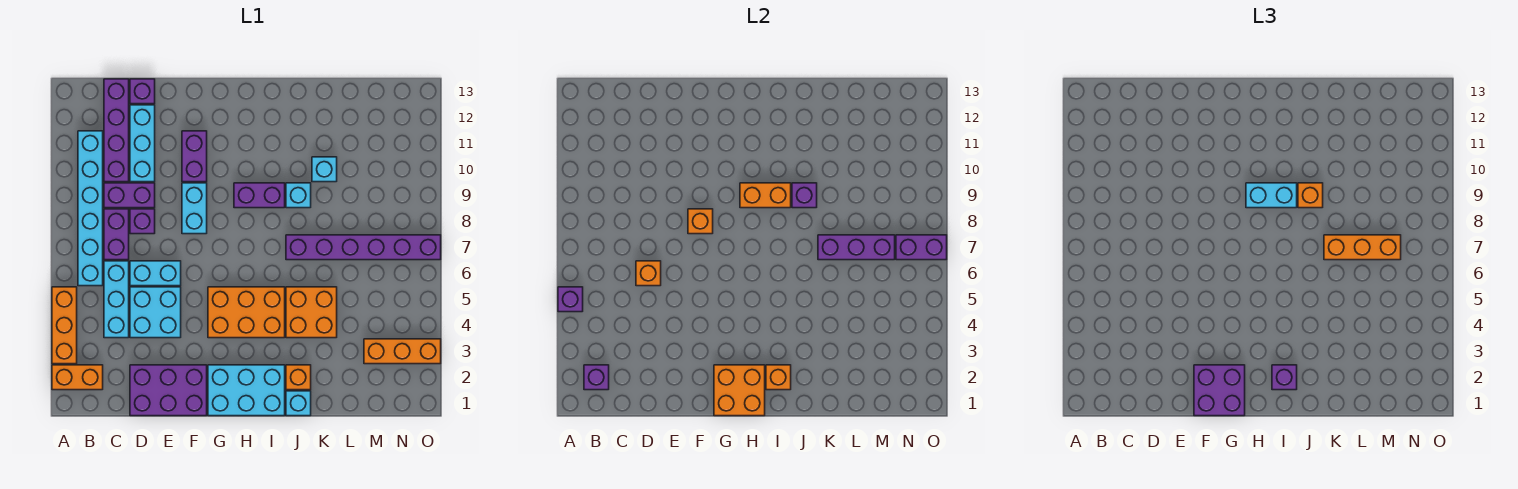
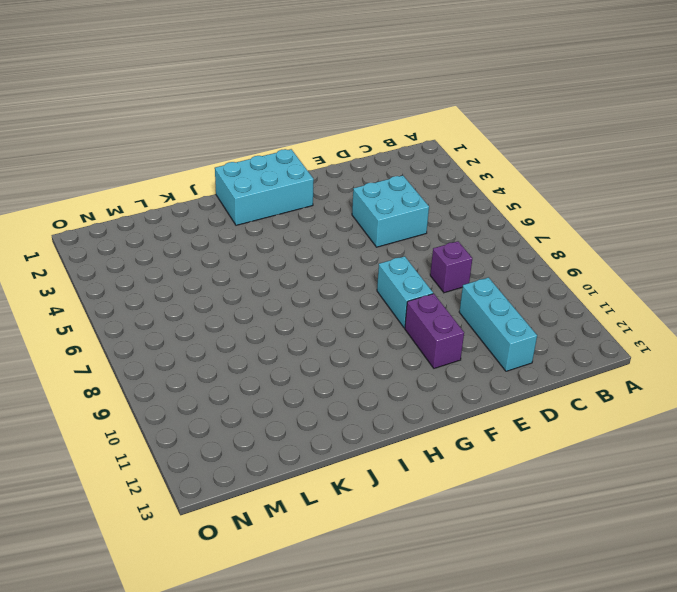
none -> orange brick A2:B2 level 1
none -> orange brick A3:A5 level 1
none -> cyan brick B6:B11 level 1
none -> cyan brick C4:C6 level 1

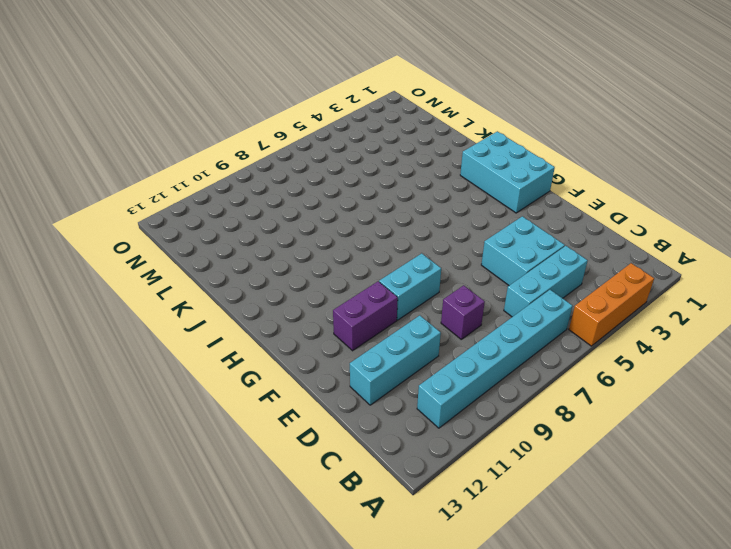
none -> orange brick A2:B2 level 1
none -> purple brick C7:C8 level 1
none -> purple brick C9:D9 level 1
none -> purple brick C10:C13 level 1

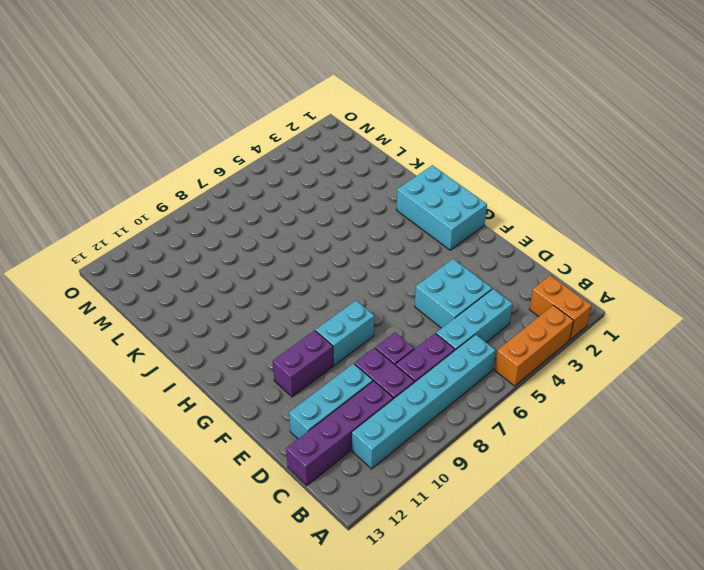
none -> purple brick D1:F2 level 1
none -> cyan brick D6:E6 level 1
none -> purple brick D13 level 1
none -> orange brick G4:I5 level 1

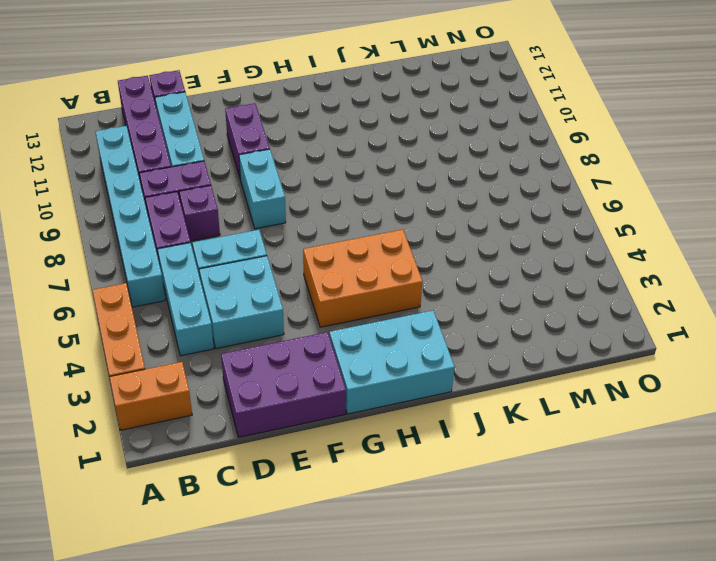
none -> purple brick H9:I9 level 1
none -> cyan brick J1 level 1
none -> orange brick J2 level 1
none -> orange brick J4:K5 level 1

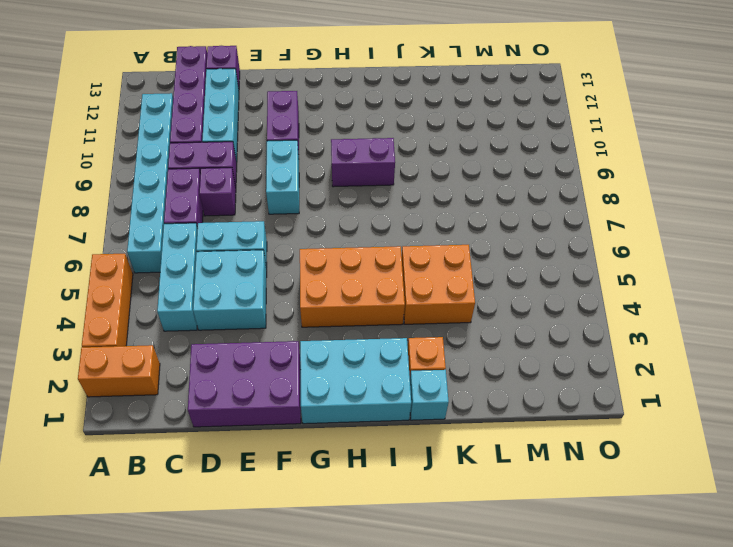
none -> purple brick J7:O7 level 1
none -> cyan brick J9 level 1
none -> cyan brick K10 level 1
none -> orange brick M3:O3 level 1

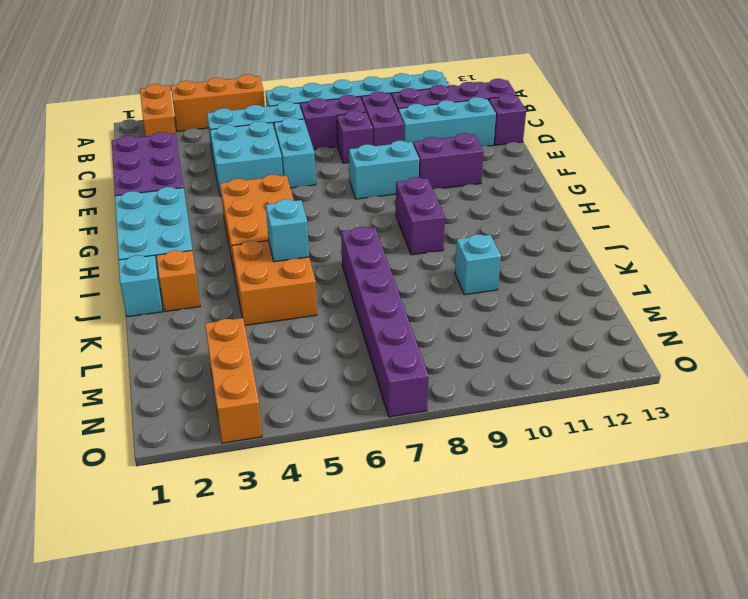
cyan brick J5 level 2 -> cyan brick J9 level 1
none -> purple brick A5 level 2
none -> purple brick B2 level 2
none -> orange brick D6 level 2
none -> orange brick F8 level 2

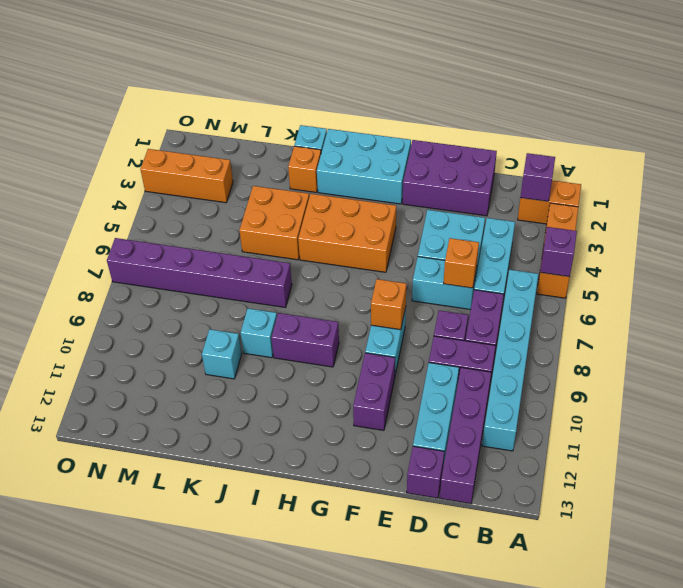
none -> orange brick G1:H2 level 2
none -> orange brick H9:I9 level 2
none -> orange brick I2 level 2
none -> purple brick J9 level 2

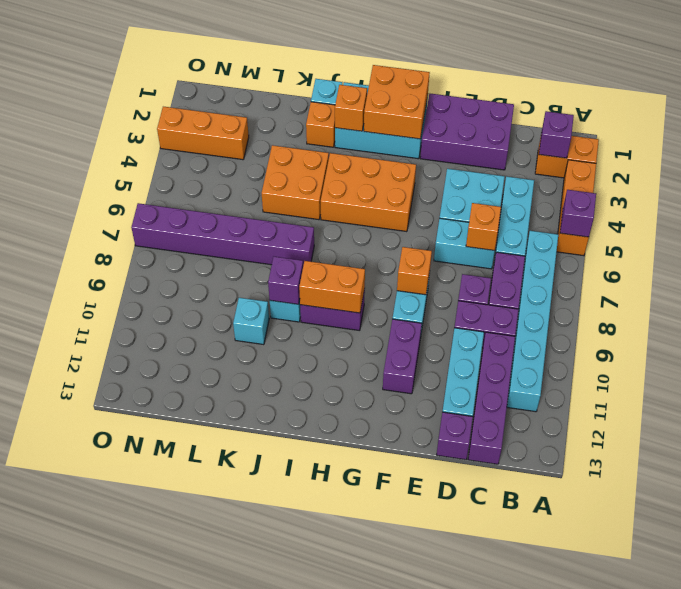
none -> purple brick K7:M7 level 2
none -> purple brick N7:O7 level 2
none -> purple brick F1:G2 level 3
none -> cyan brick H9:I9 level 3

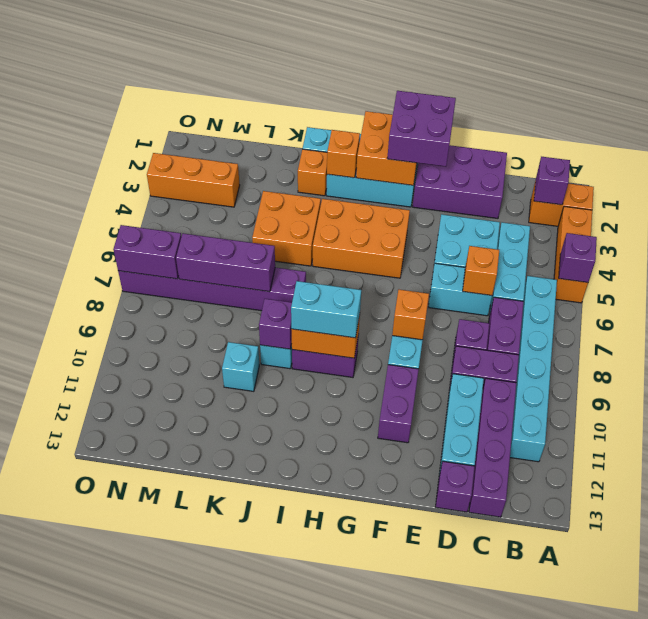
none -> purple brick I2 level 3
none -> orange brick J9 level 3
none -> orange brick K7:M7 level 3

